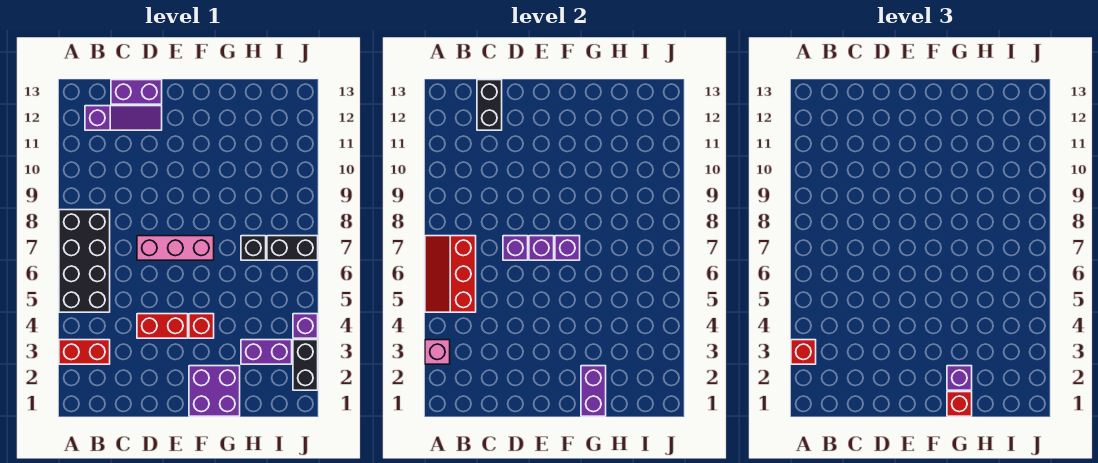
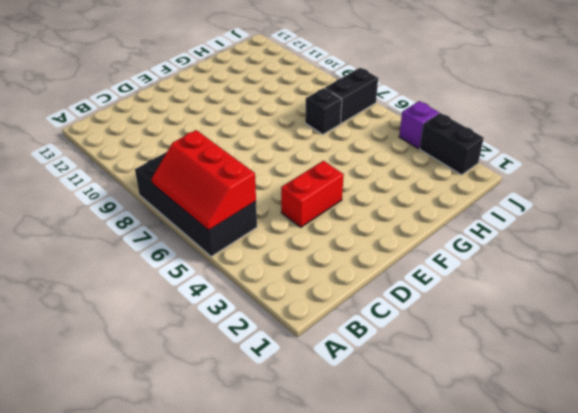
none -> red brick A3:B3 level 1
none -> purple slope B12:D12 level 1 top B
none -> purple brick C13:D13 level 1

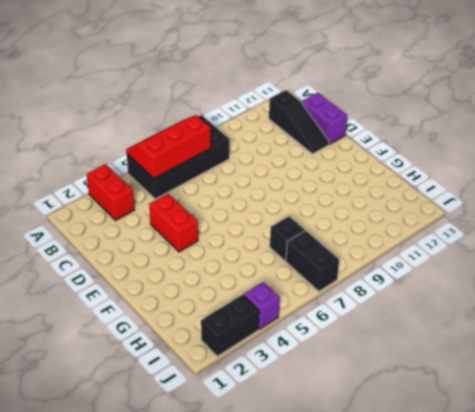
black slope B12:D12 level 1 top B -> purple slope B12:D12 level 1 top B
none -> pink brick D7:F7 level 1
none -> purple brick F1:G2 level 1
none -> red brick F4 level 1

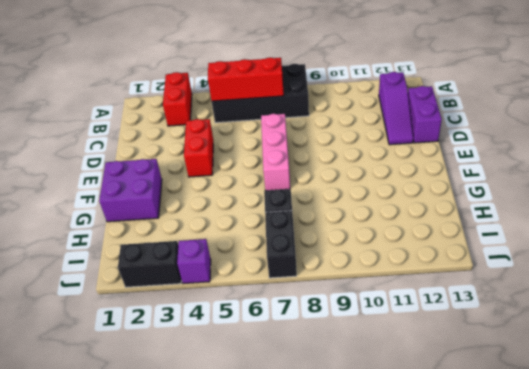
none -> red brick F4 level 1
none -> purple brick H3:I3 level 1
none -> pink brick A3 level 2

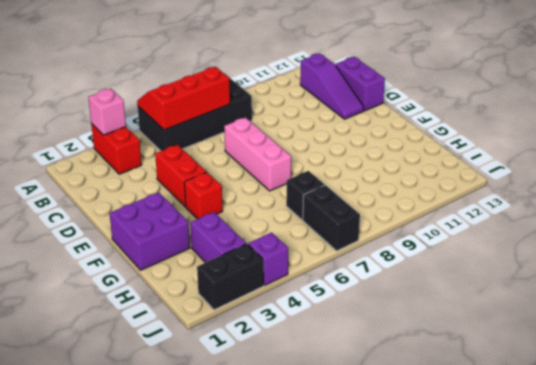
none -> black brick C12:C13 level 2
none -> purple brick D7 level 2
none -> purple brick E7 level 2

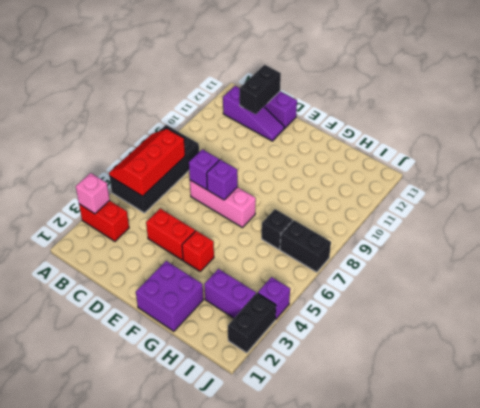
none -> purple brick F7 level 2
none -> purple brick G1:G2 level 2
none -> red brick A3 level 3

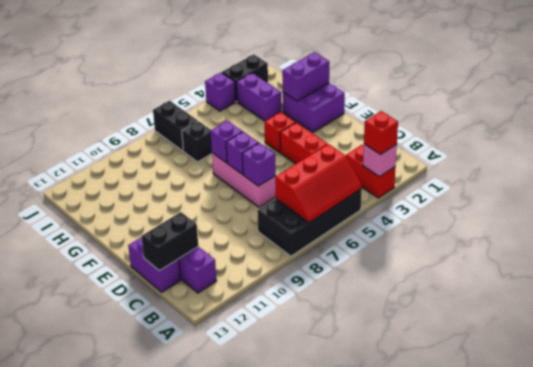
none -> red brick G1 level 3
none -> purple brick G2 level 3

